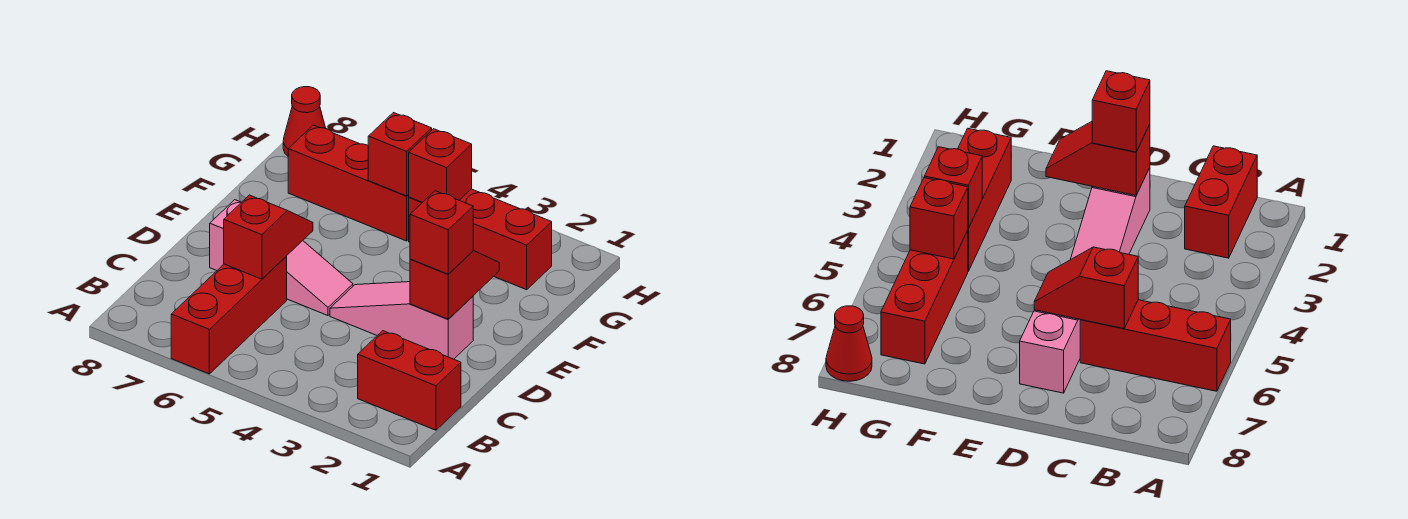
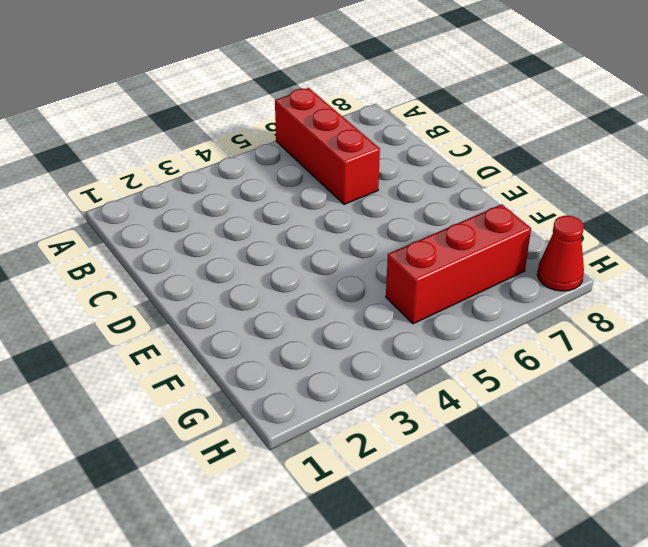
none -> red brick B1:B2 level 1
none -> pink slope D2:D4 level 1 top 2
none -> pink slope D5:D7 level 1 top 7

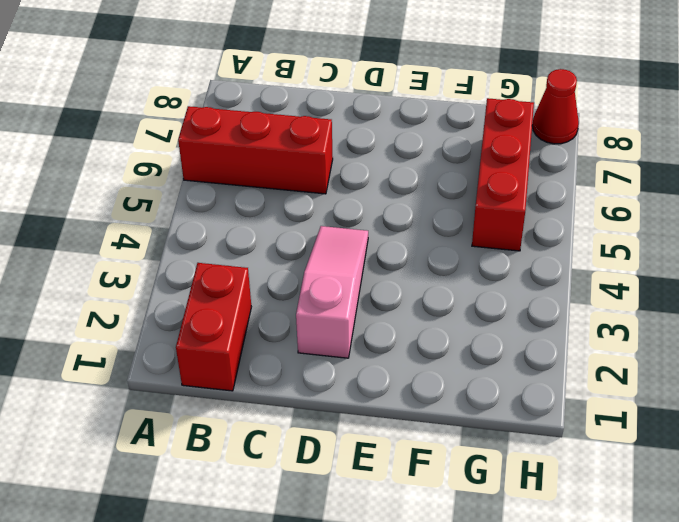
none -> pink slope D5:D7 level 1 top 7
none -> red brick G2:G4 level 1
none -> red slope C6:D6 level 2 top C

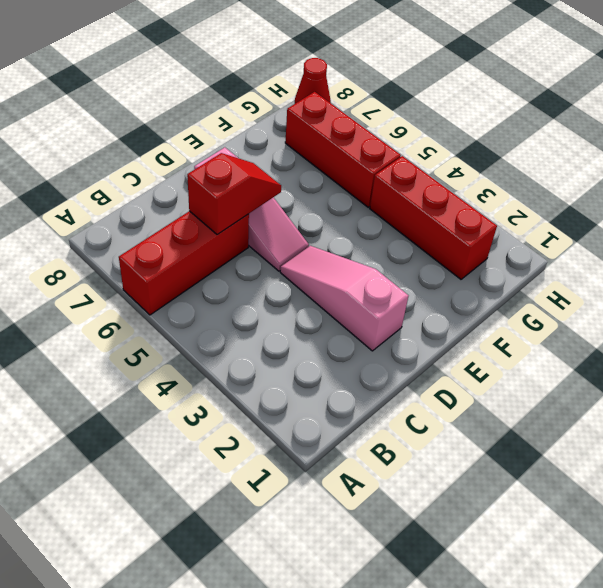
none -> red brick B1:B2 level 1
none -> red slope D2:E2 level 2 top D
none -> red brick G4 level 2

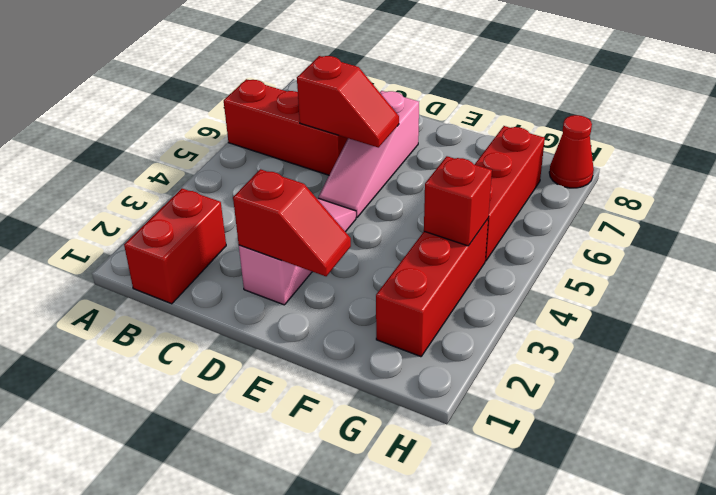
none -> red brick G5 level 2
none -> red brick D2 level 3

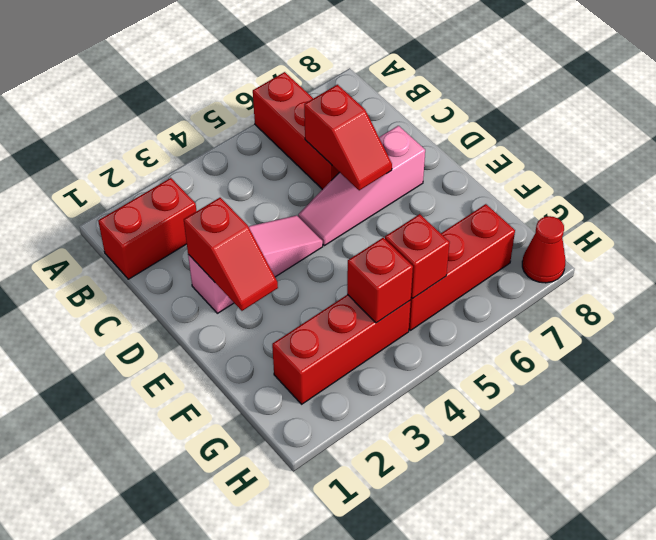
none -> red brick D2 level 3

